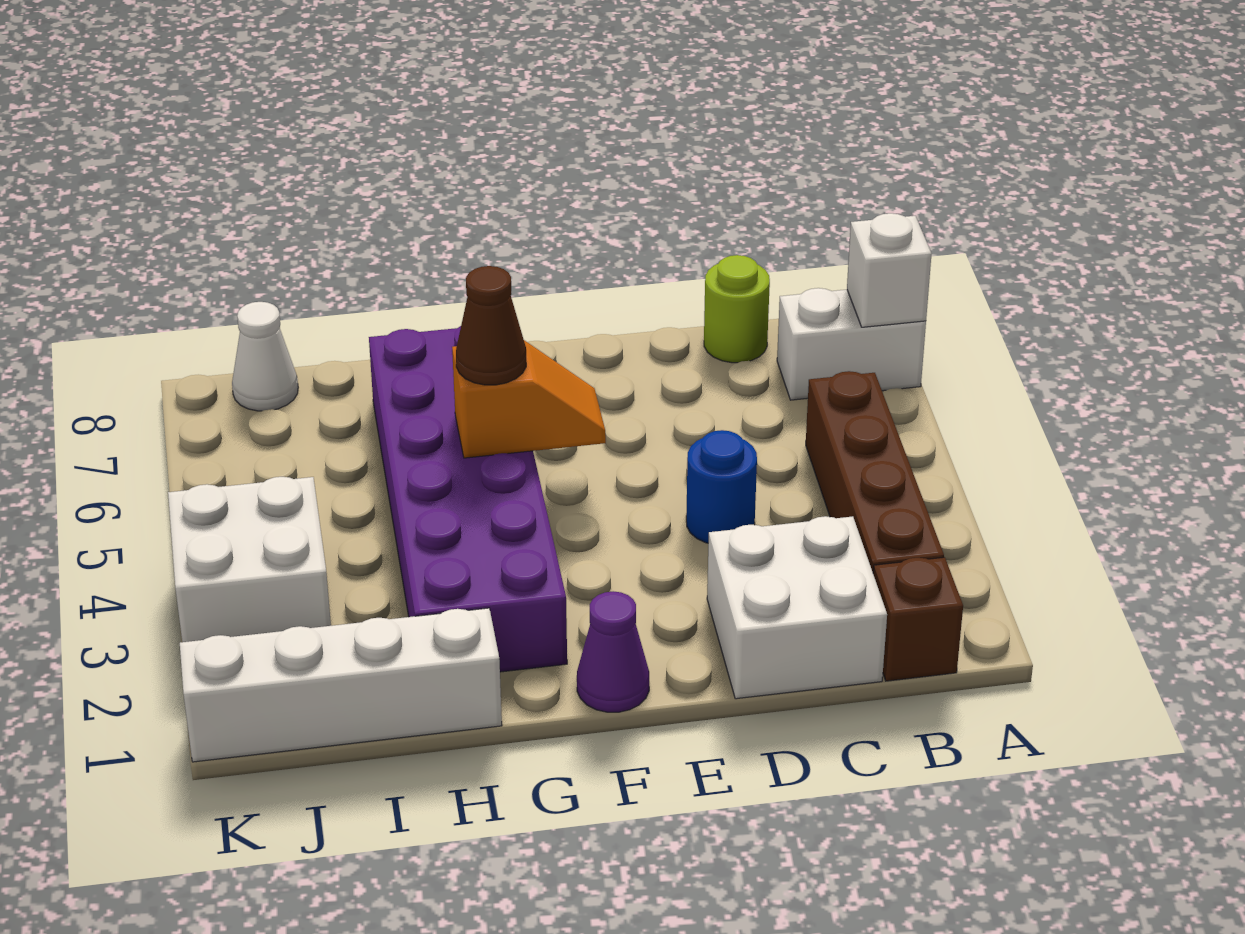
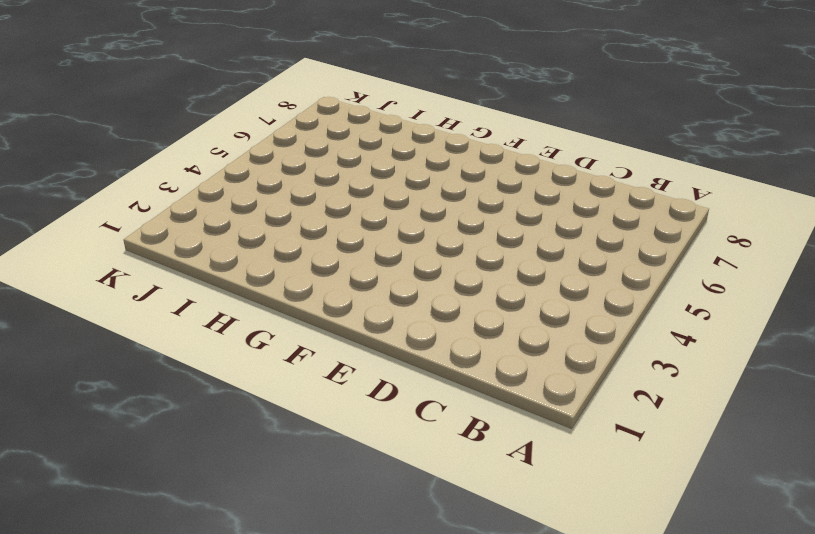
none -> white brick A7:B7 level 1
none -> brown brick B1 level 1
none -> brown brick B2:B5 level 1

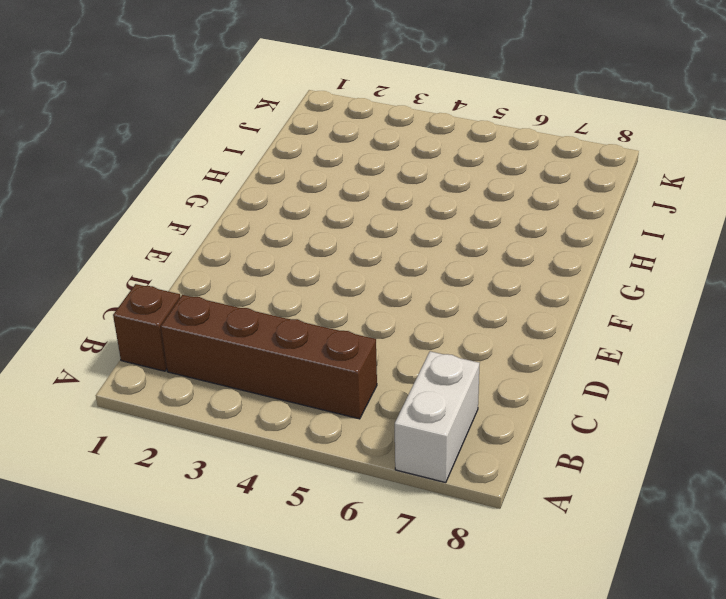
none -> white brick C1:D2 level 1
none -> lime round brick C8 level 1
none -> blue round brick D4 level 1

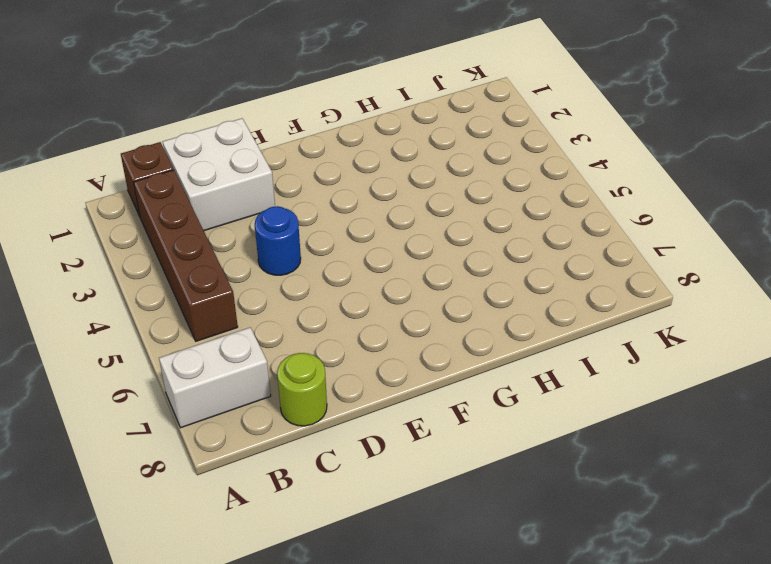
none -> purple cone F1 level 1
none -> purple brick G2:H7 level 1
none -> white brick H1:K1 level 1

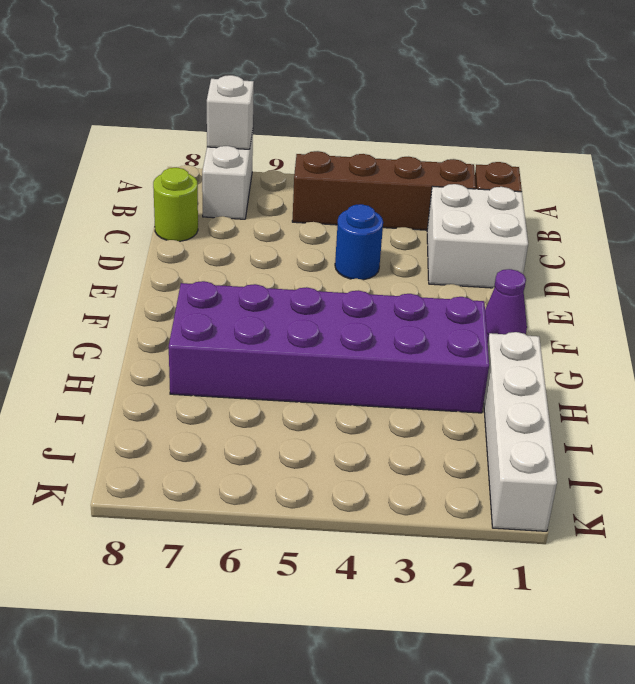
none -> white brick J3:K4 level 1
none -> white cone J8 level 1
none -> orange slope F5:G5 level 2 top G

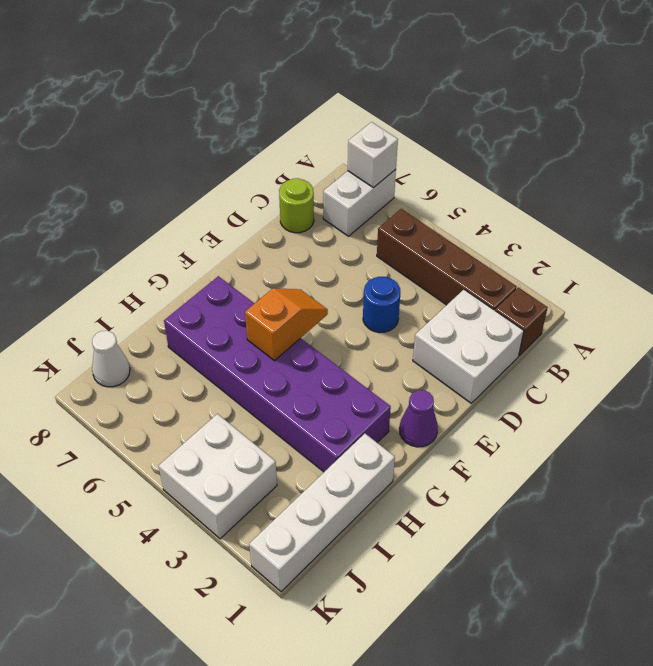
none -> brown cone G5 level 3

